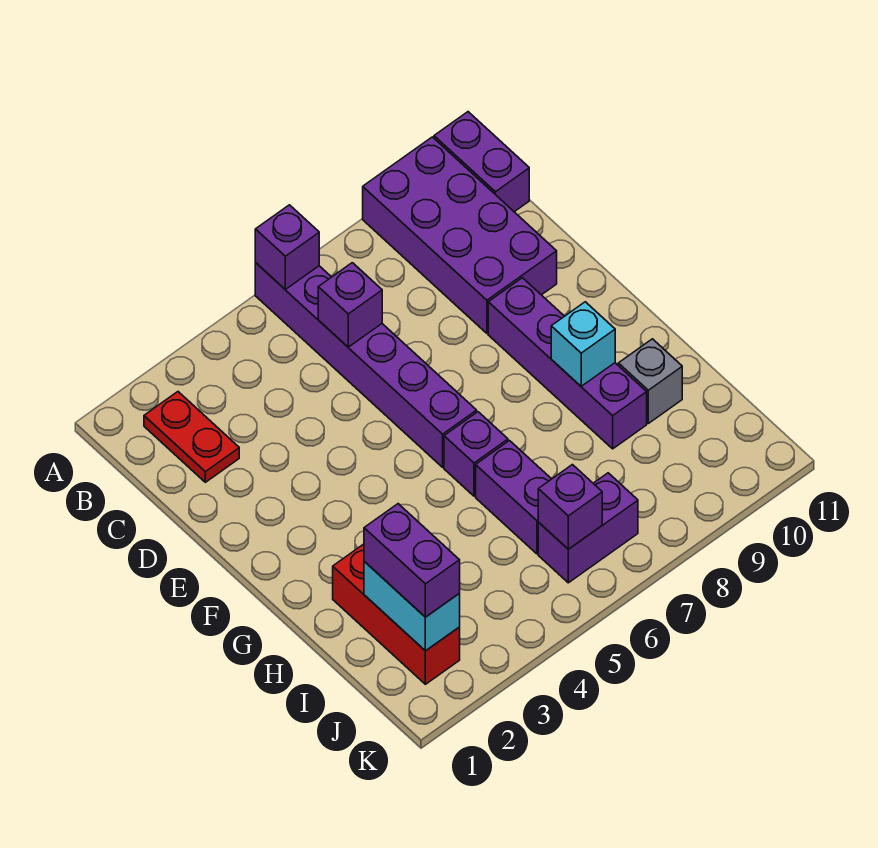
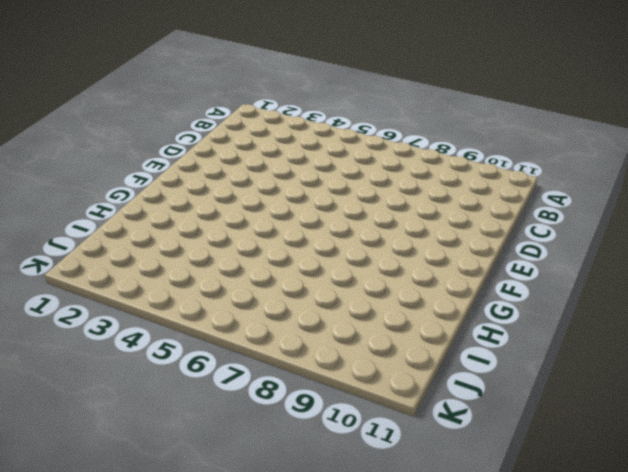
none -> purple brick A6:F6 level 1
none -> purple brick A9:D10 level 1
none -> purple brick A11:B11 level 1

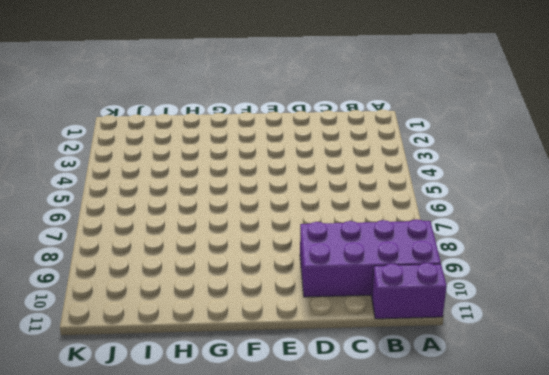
none -> purple brick A6:F6 level 1
none -> red plate B2:C2 level 1
none -> purple brick E9:H9 level 1

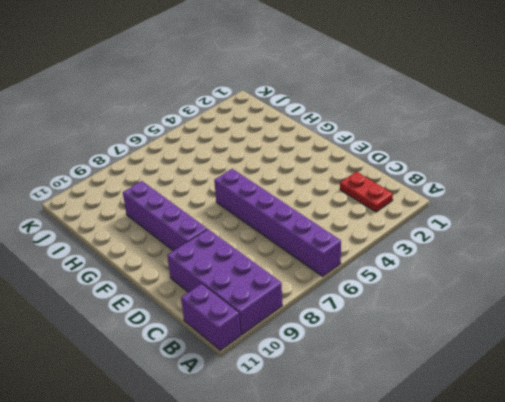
none -> purple brick G6 level 1
none -> red brick H2:J2 level 1
none -> purple brick H6:I6 level 1

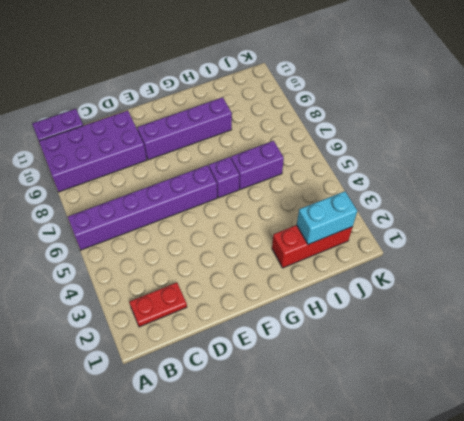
none -> grey brick H10 level 1
none -> purple brick J6:J7 level 1
none -> purple brick A6 level 2

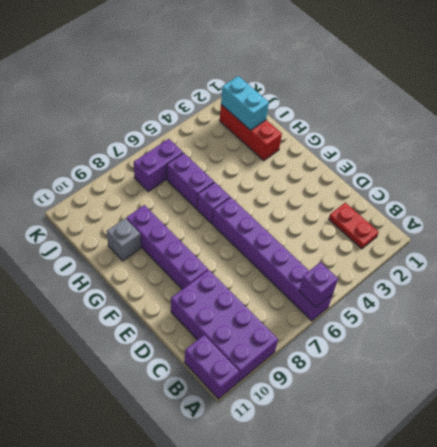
none -> purple brick C6 level 2
none -> cyan brick G9 level 2
none -> purple brick J6 level 2

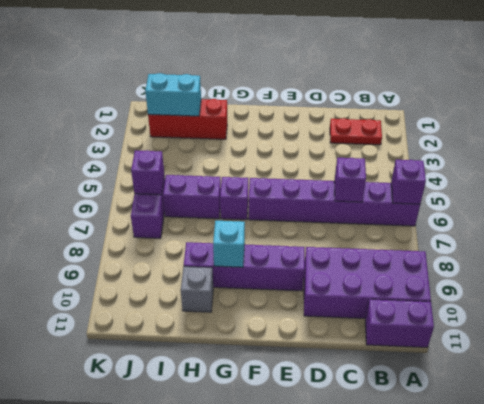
none -> purple brick I2:J2 level 3

